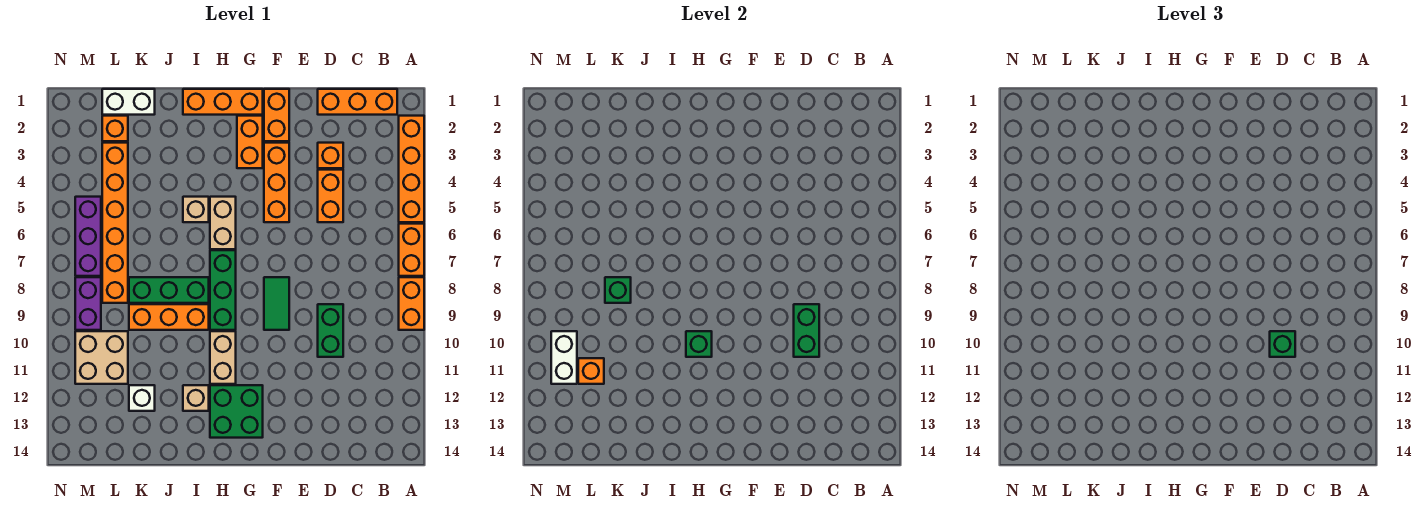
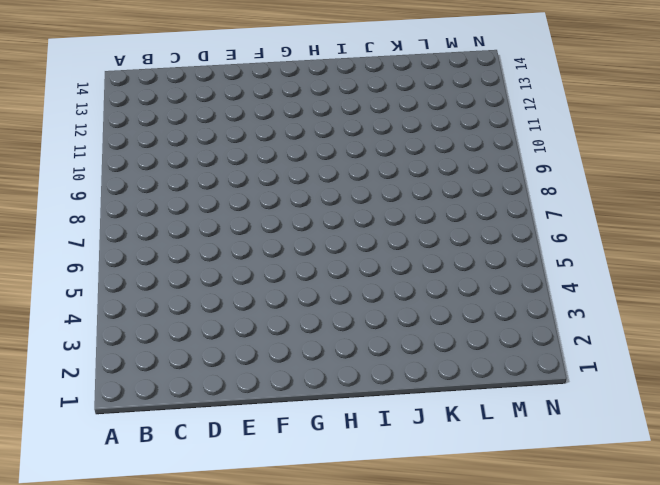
none -> orange brick A2:A5 level 1
none -> orange brick A6:A7 level 1
none -> orange brick A8:A9 level 1
none -> orange brick B1:D1 level 1

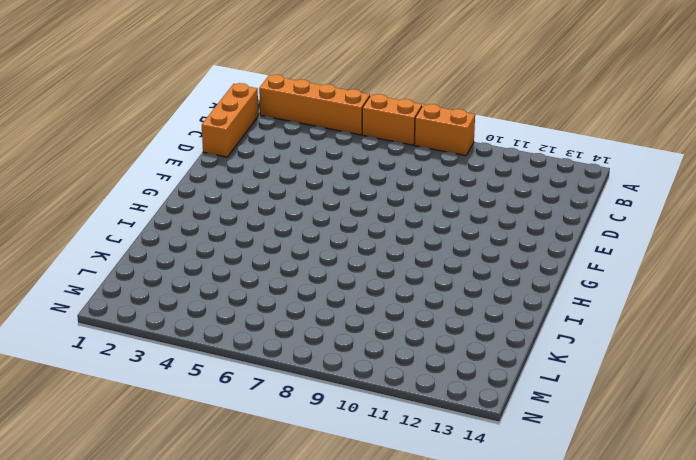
none -> orange brick D3 level 1
none -> orange brick D4:D5 level 1
none -> green brick D9:D10 level 1
none -> orange brick F1:F2 level 1

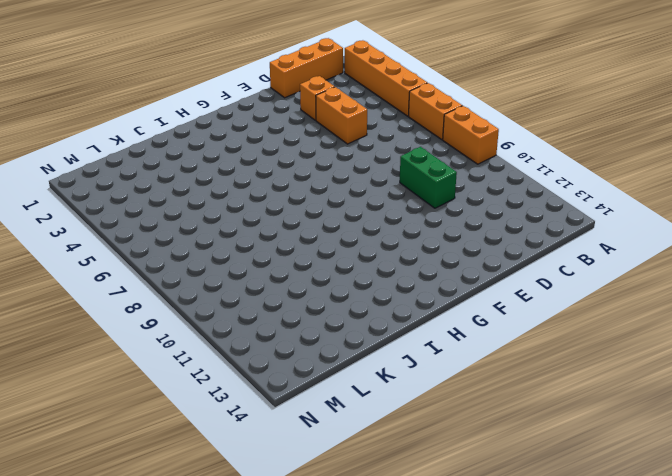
none -> orange brick F1:F2 level 1
none -> orange brick F3:F5 level 1
none -> green tile F8:F9 level 1
none -> orange brick G1:I1 level 1

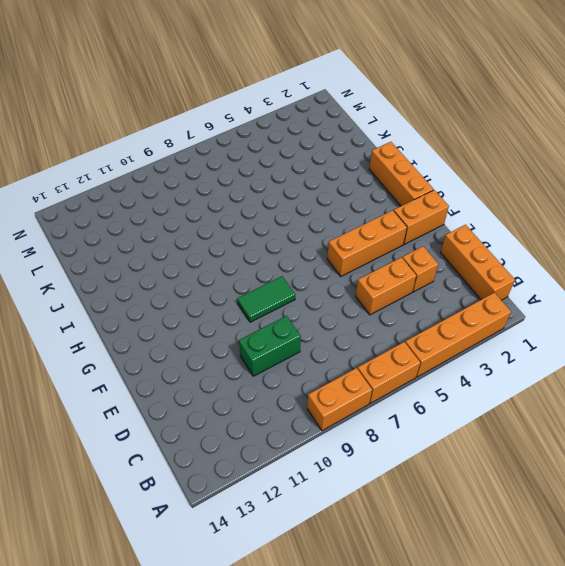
none -> orange brick G2:G3 level 1
none -> green brick G12:H13 level 1
none -> tan brick H5:H6 level 1
none -> green brick H7:H9 level 1

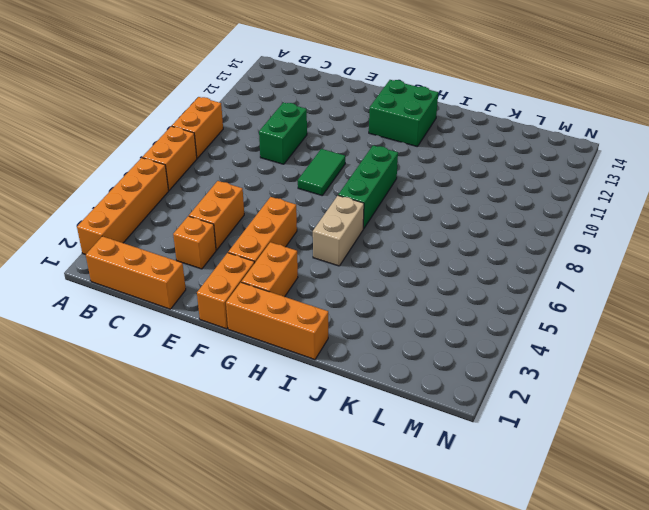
none -> tan brick H10:H11 level 1
none -> tan brick I5 level 1
none -> green brick I8:K8 level 1
none -> orange brick I9:K9 level 1

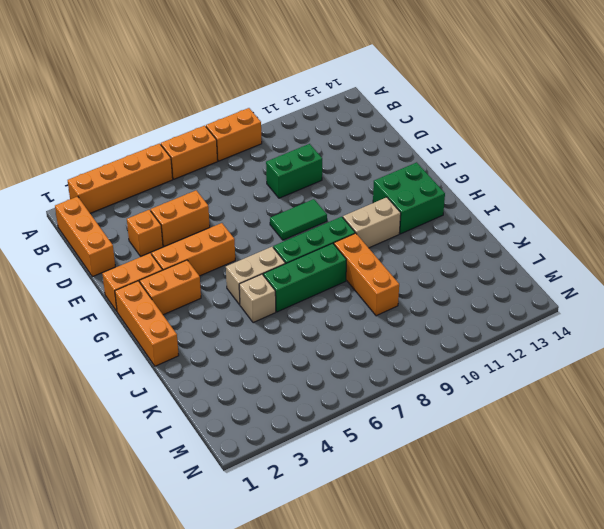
green brick I6:I8 level 1 -> green brick I8:K8 level 1
none -> tan brick I12 level 1
none -> white brick K1:L1 level 1
none -> white brick K12 level 1
none -> orange brick L2 level 1

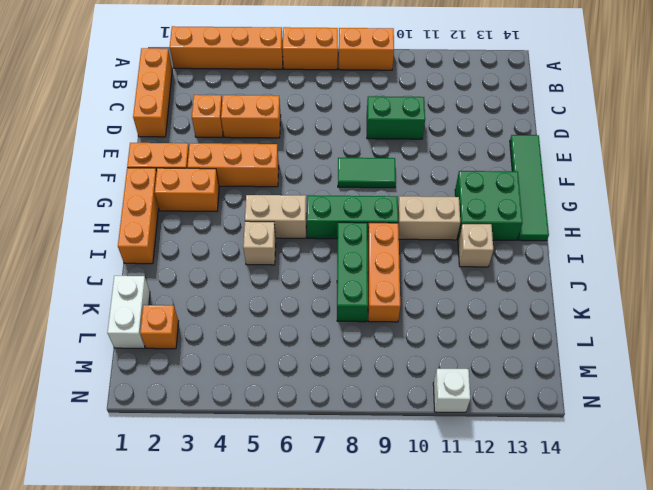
green tile E14:H14 level 1 -> none
white brick N11 level 1 -> white brick K12 level 1
none -> orange brick L3:L8 level 1
none -> tan brick L10:M11 level 1
none -> purple brick M5:M7 level 1
none -> purple brick M8:M9 level 1

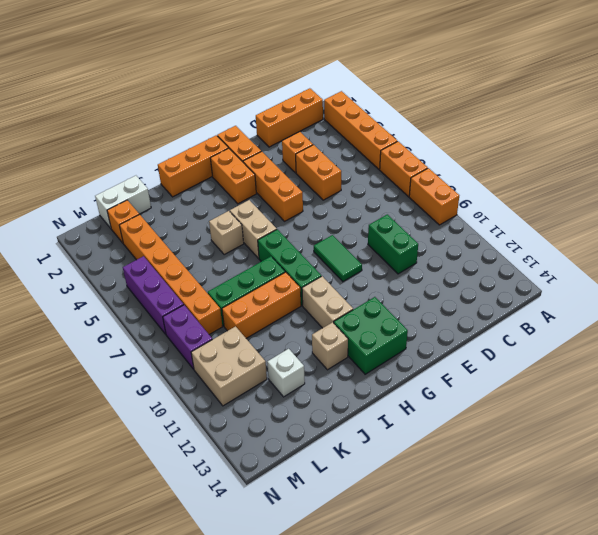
none -> green brick D9:D10 level 2
none -> green brick H10 level 2
none -> green brick K8 level 2
none -> orange brick L11 level 2

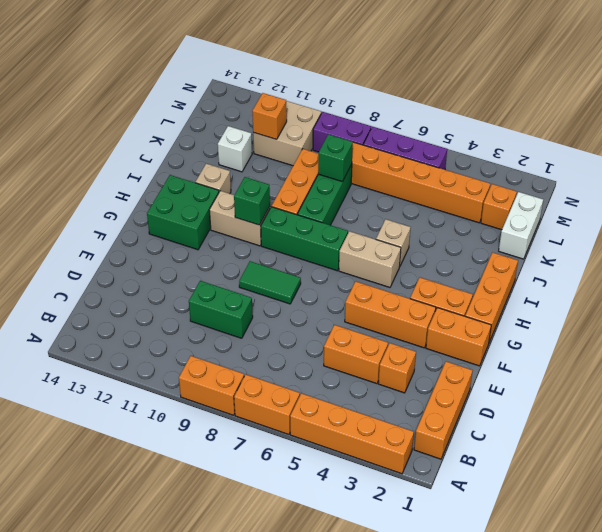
none -> green brick D9:D10 level 2
none -> white brick M10:M11 level 2
none -> green brick D10 level 3

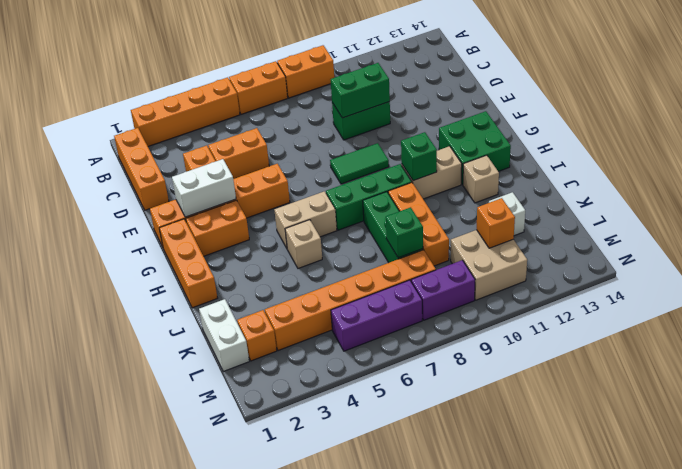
white brick F2:F3 level 2 -> white brick M10:M11 level 2
none -> green brick D10 level 3

